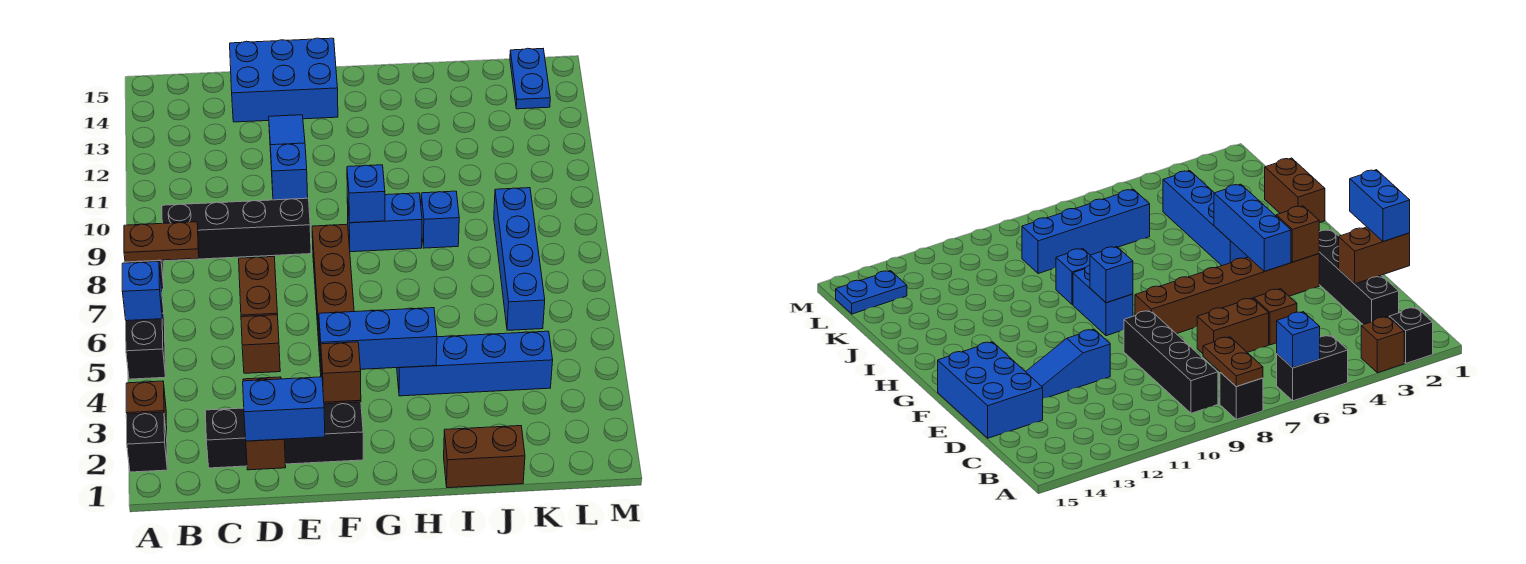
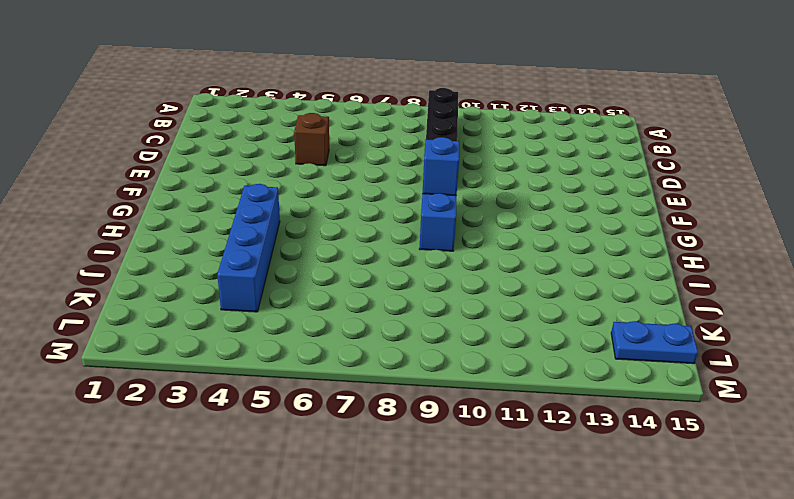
none -> black brick A2 level 1
none -> brown brick A3 level 1
none -> black brick A5:A6 level 1

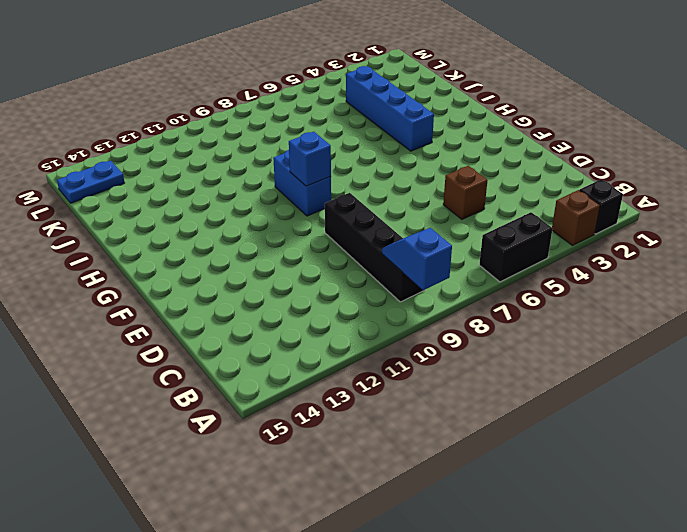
blue slope A9:B9 level 2 top A -> none
none -> black brick A8 level 1
none -> black brick C2:F2 level 1
none -> brown brick D6:D7 level 1

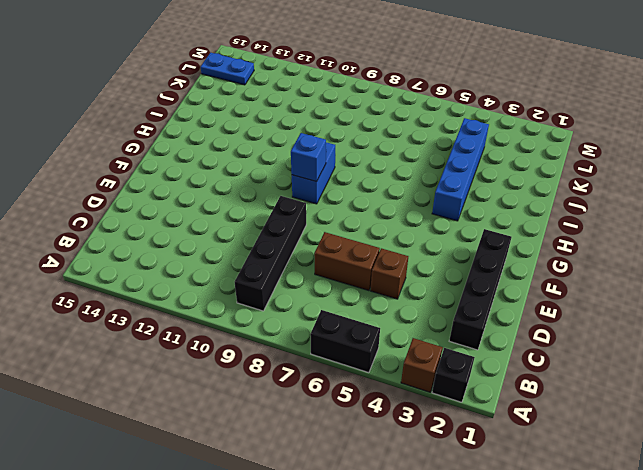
none -> black brick A8 level 1
none -> blue brick D14:F15 level 1
none -> blue slope E11:E13 level 1 top 11

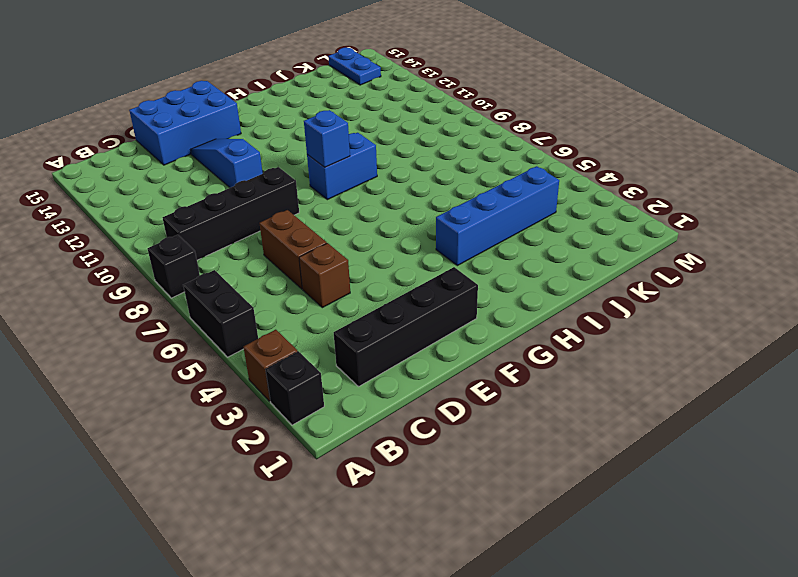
none -> brown brick F3:F8 level 1
none -> brown brick I1:J1 level 1
none -> blue brick I9 level 1

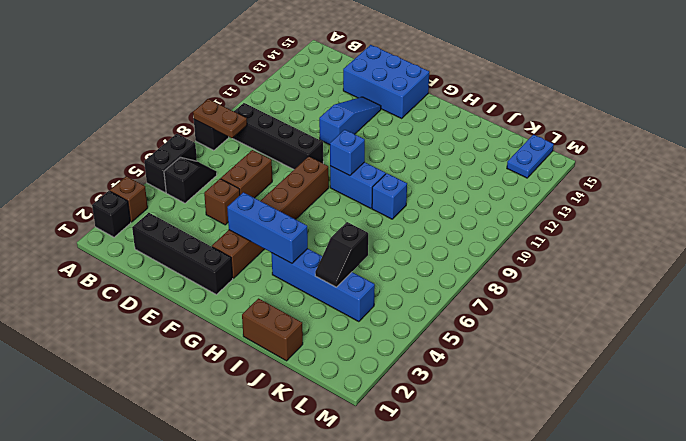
black slope B5:B6 level 1 top 5 -> none
black slope J4:J5 level 2 top 5 -> none
none -> blue brick K6:K9 level 1
none -> blue brick A6 level 2
none -> brown brick D1:D2 level 2

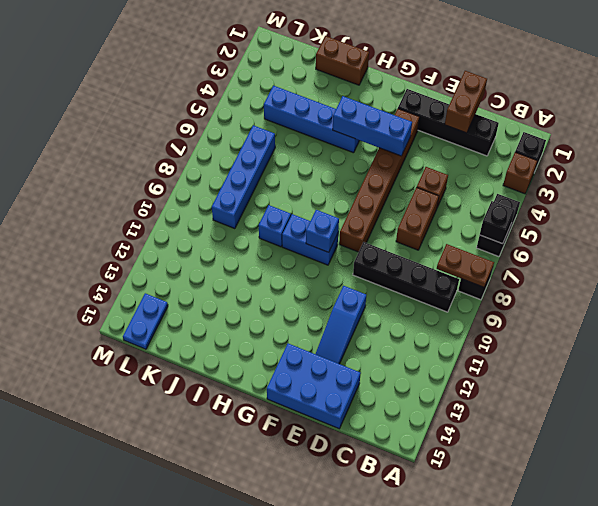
black brick A6 level 2 -> blue brick A6 level 2
none -> brown brick F3 level 2
none -> blue brick D1:E1 level 3

